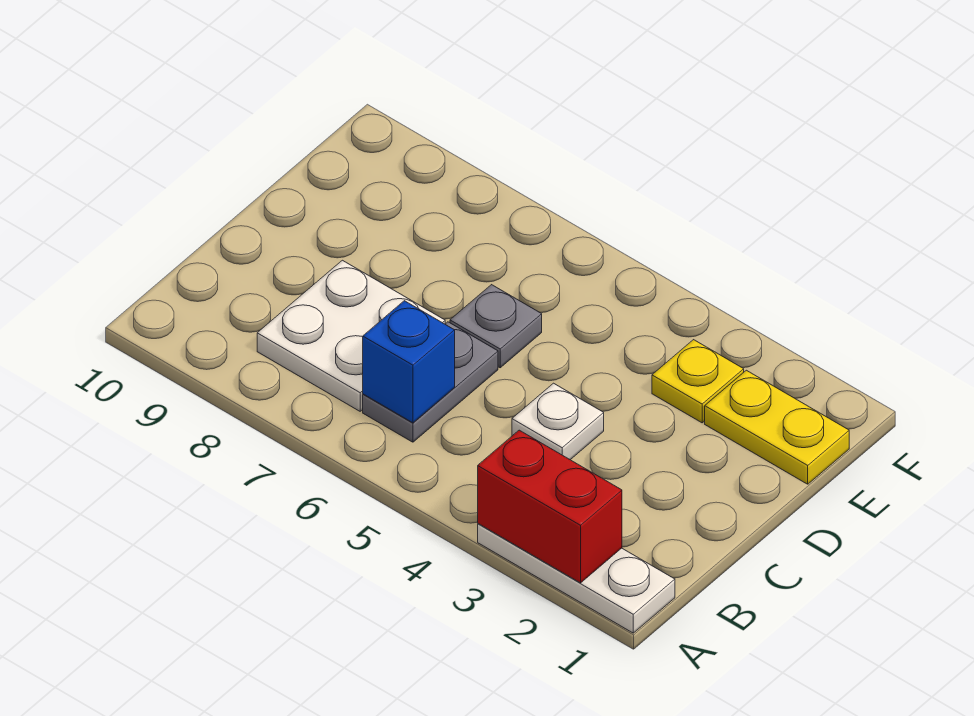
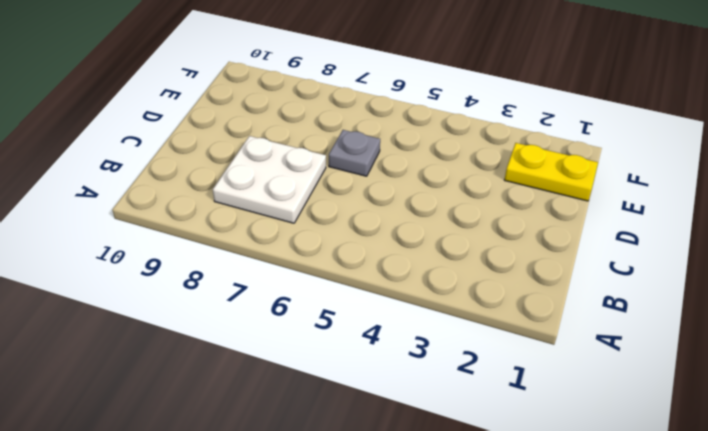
none -> white plate A1:A3 level 1
none -> grey plate B6:C6 level 1

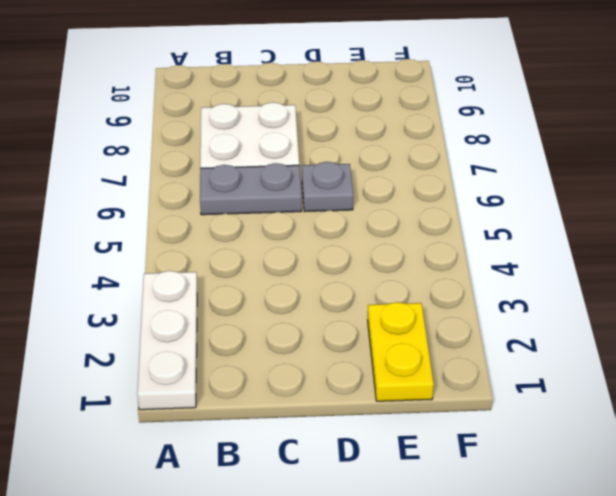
none -> white plate C4 level 1
none -> yellow plate E3 level 1

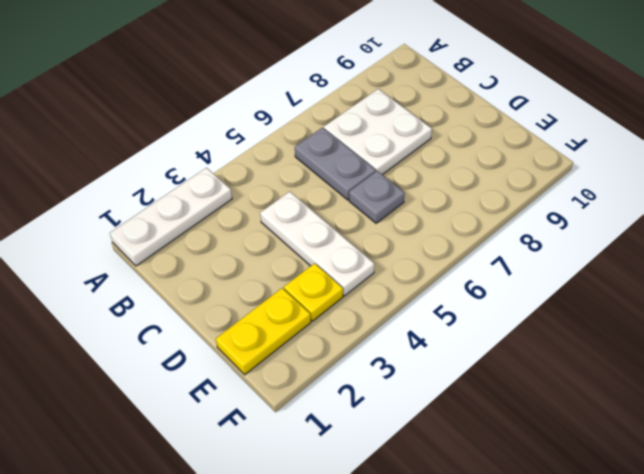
white plate C4:E4 level 1 -> white plate C4 level 1
none -> red brick A2:A3 level 2
none -> blue brick B6 level 2

